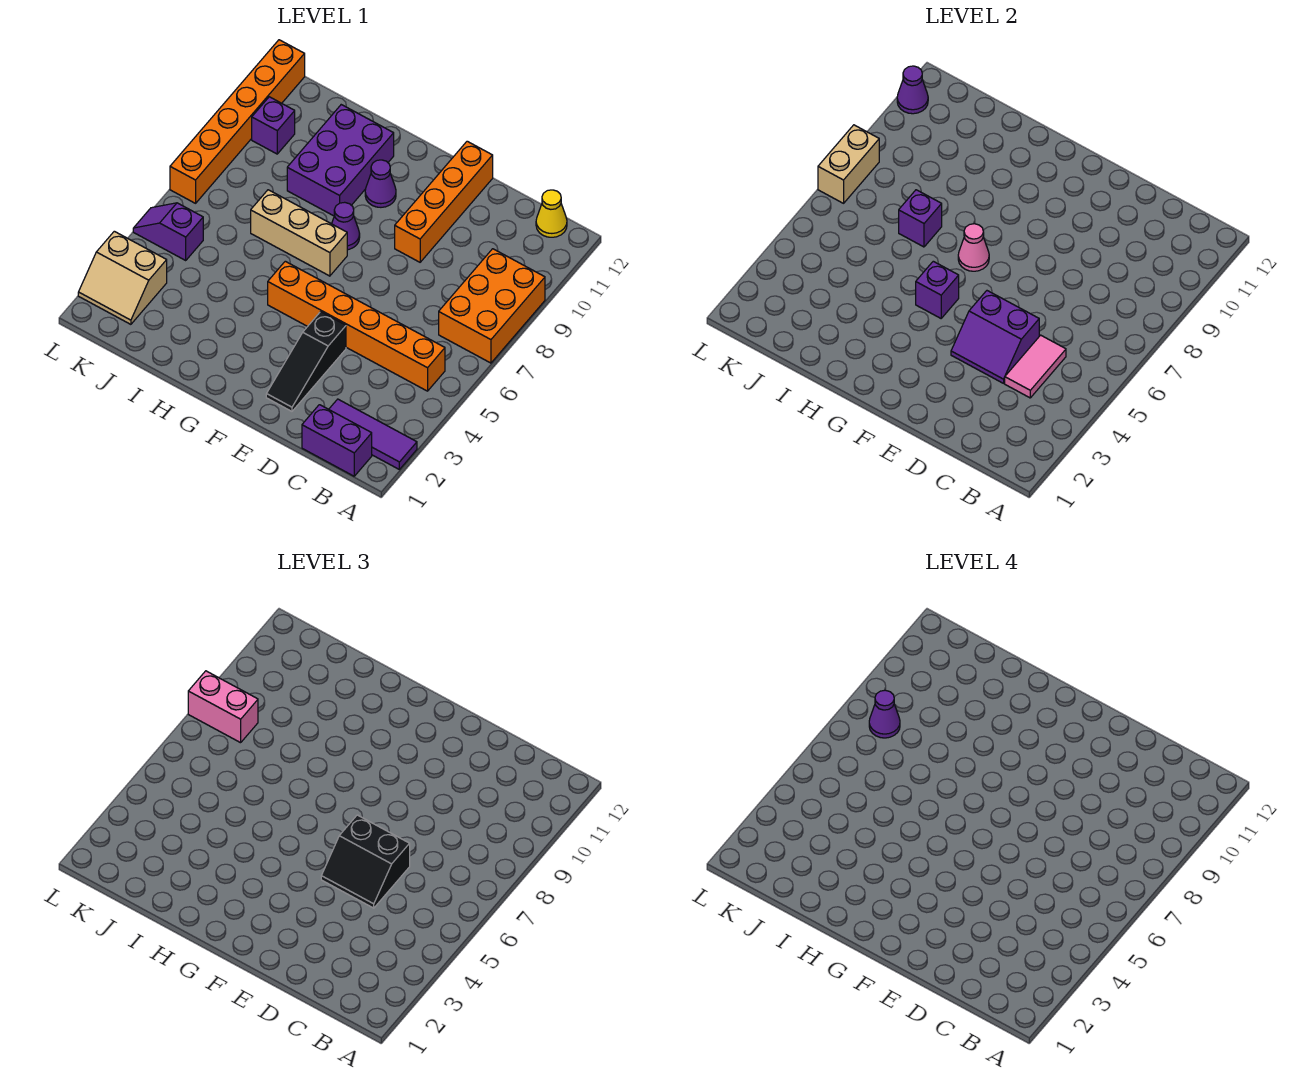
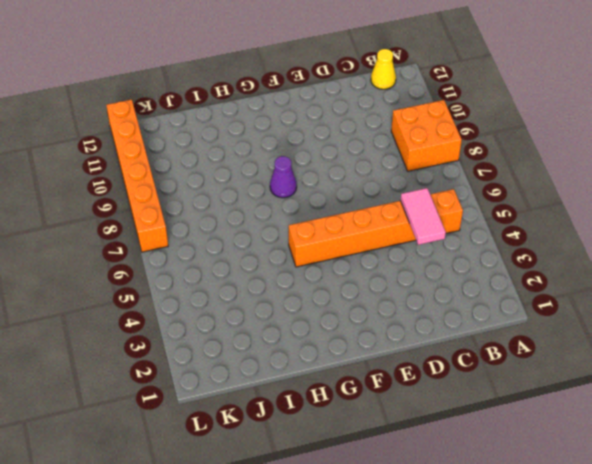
orange brick A8:B9 level 1 -> orange brick A7:B9 level 1
none -> purple tile A2:C2 level 1
none -> purple brick B1:C1 level 1
none -> black slope E2:E4 level 1 top 4

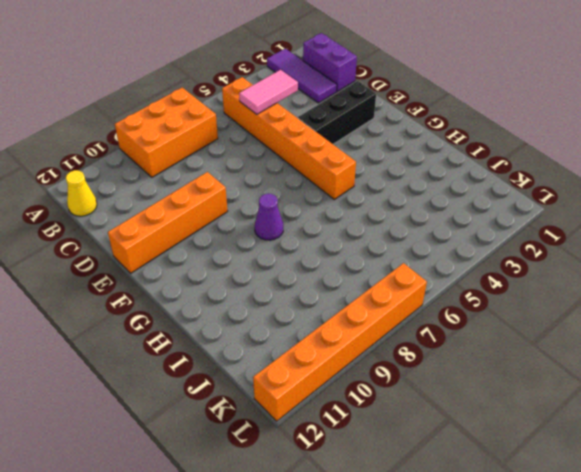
black brick E2:E4 level 1 -> black slope E2:E4 level 1 top 4
none -> tan brick G7:I7 level 1
none -> purple cone G10 level 1
none -> purple brick H9:I11 level 1

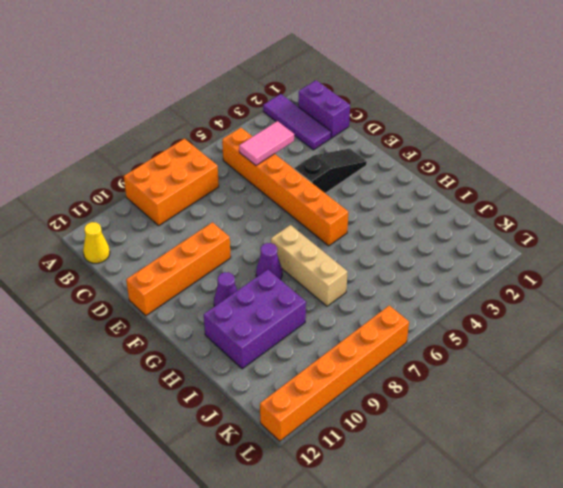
none -> tan slope K2:L3 level 1 top 3
none -> purple slope K5:L5 level 1 top K
none -> purple brick K10 level 1

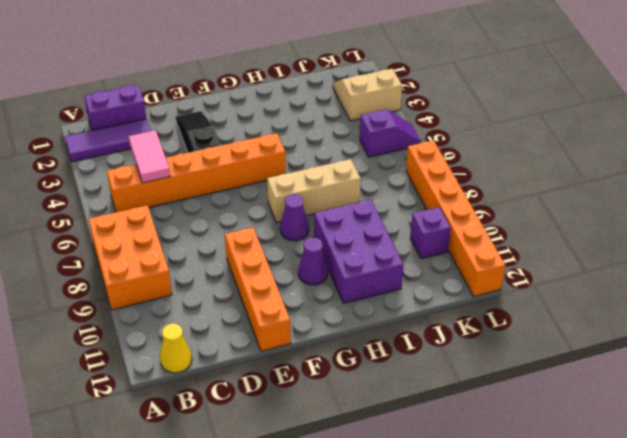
none -> purple slope D4:E5 level 2 top 5
none -> purple brick G5 level 2
none -> pink cone G7 level 2

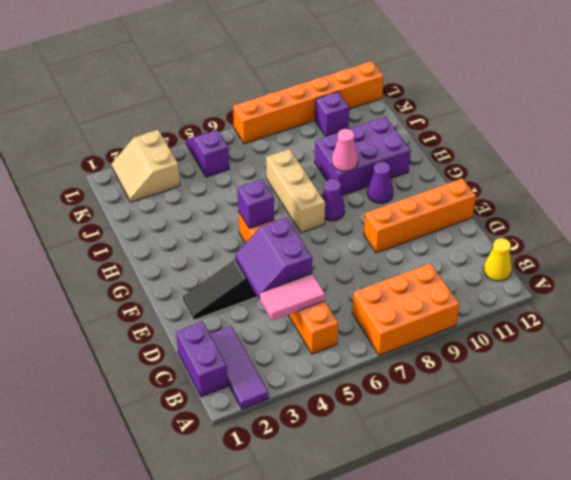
pink cone H9 level 2 -> pink cone G7 level 2
none -> purple brick I7 level 2
none -> tan brick L7:L8 level 2
none -> purple cone L11 level 2

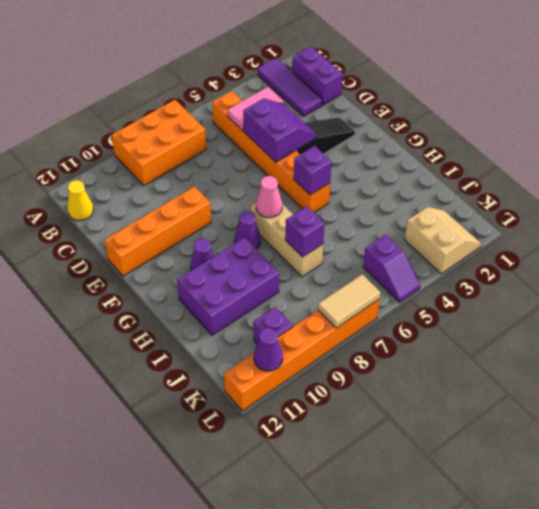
tan tile L7:L8 level 2 -> tan brick L7:L8 level 2
none -> black slope D5:E6 level 3 top 6
none -> pink brick K8:L8 level 3
none -> purple cone K8 level 4

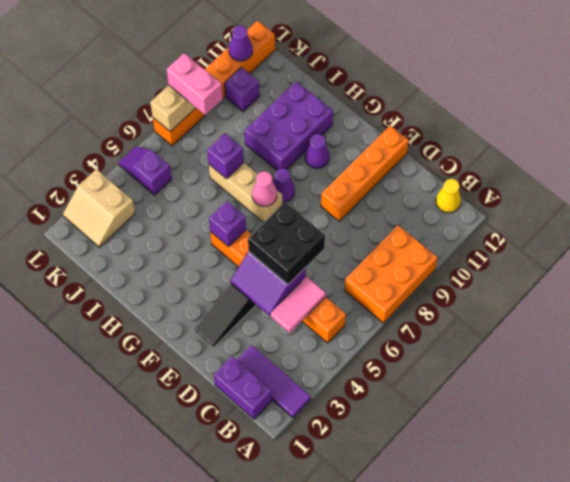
black brick D5:E6 level 3 -> black slope D5:E6 level 3 top 6
none -> purple cone K8 level 4

